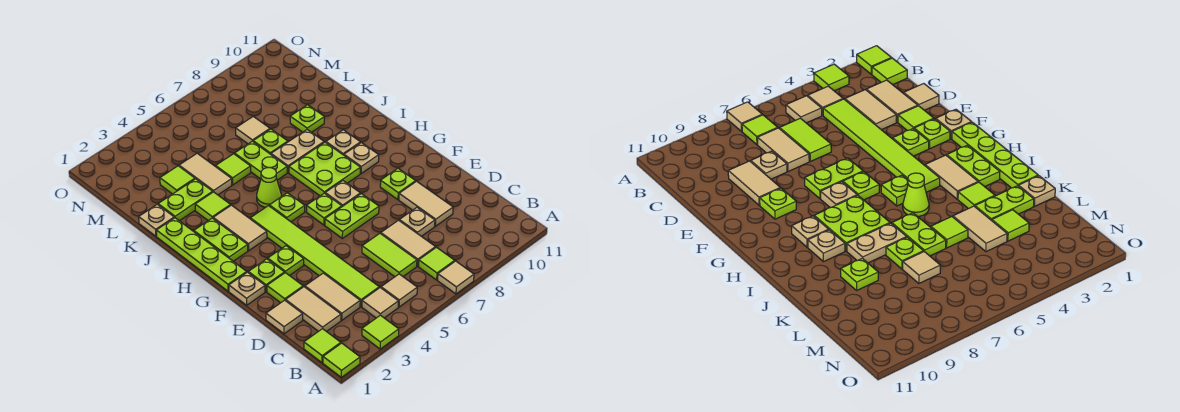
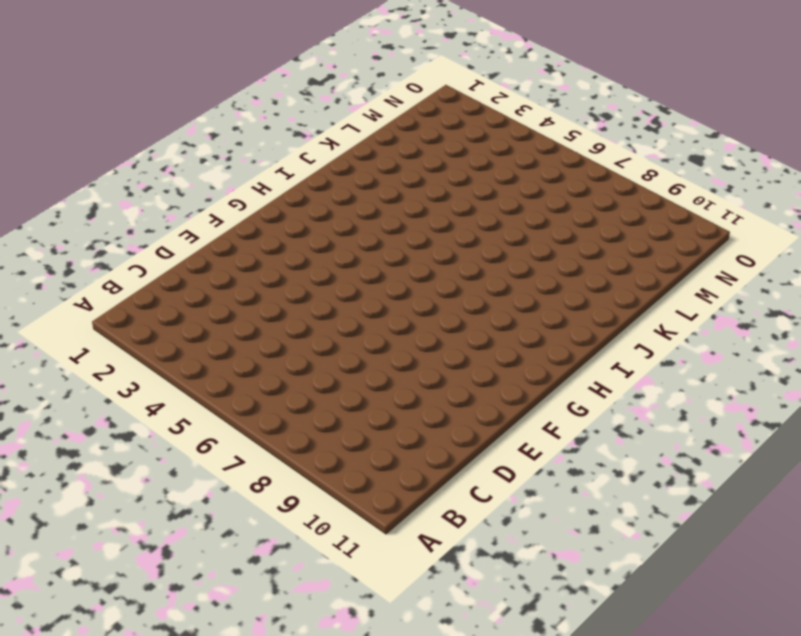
none -> lime tile A1 level 1
none -> lime tile A3 level 1
none -> tan tile A7 level 1
none -> lime tile B1 level 1

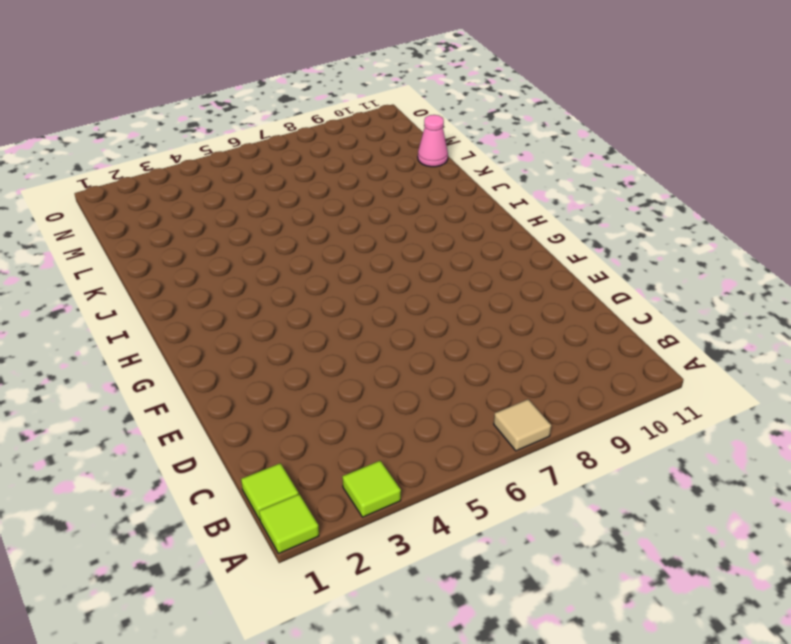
pink cone L11 level 1 -> none
none -> tan tile B4 level 1
none -> tan tile B5 level 1
none -> lime tile B7 level 1
none -> tan tile C2:D2 level 1

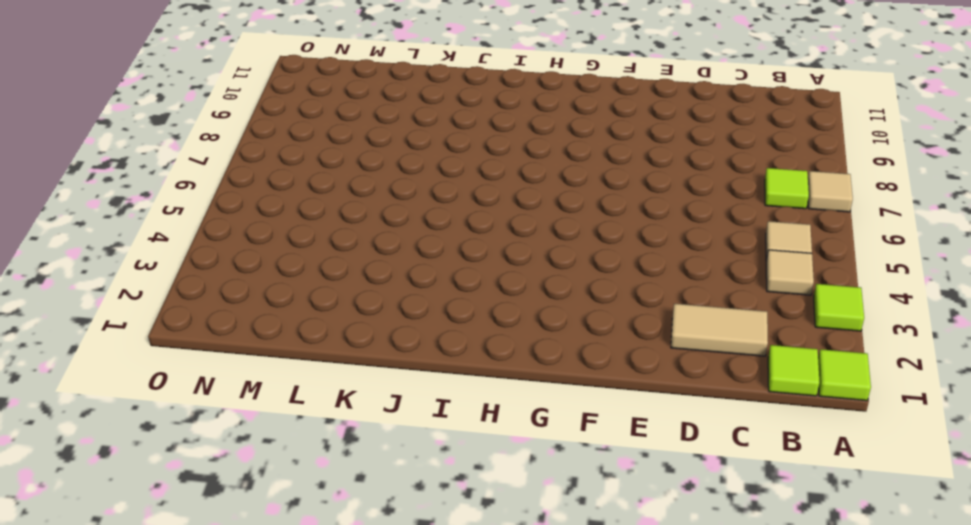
none -> tan tile C3:D3 level 1
none -> lime tile C4:H4 level 1
none -> lime tile C6:D6 level 1
none -> tan tile C7:D7 level 1

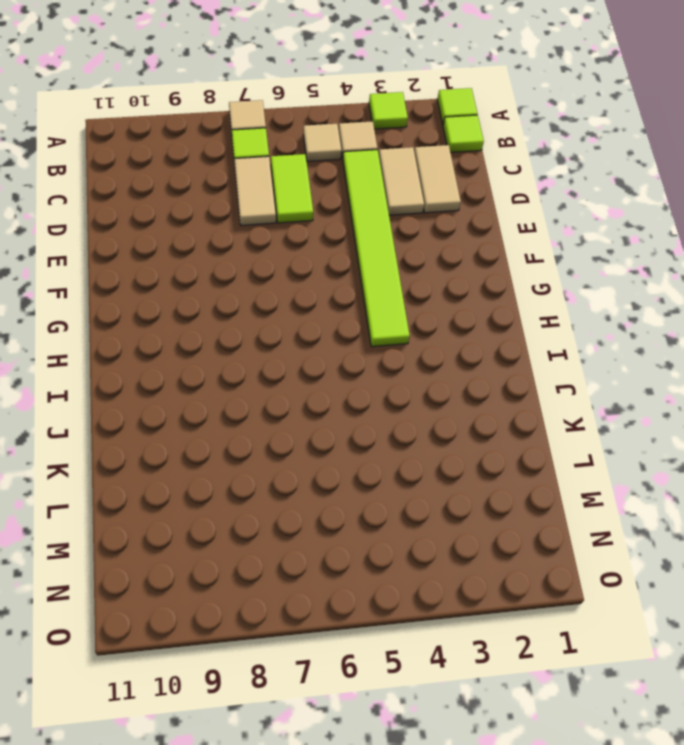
none -> tan tile D1 level 1
none -> tan plate D8 level 1
none -> tan tile D9:E9 level 1
none -> lime tile E2 level 1

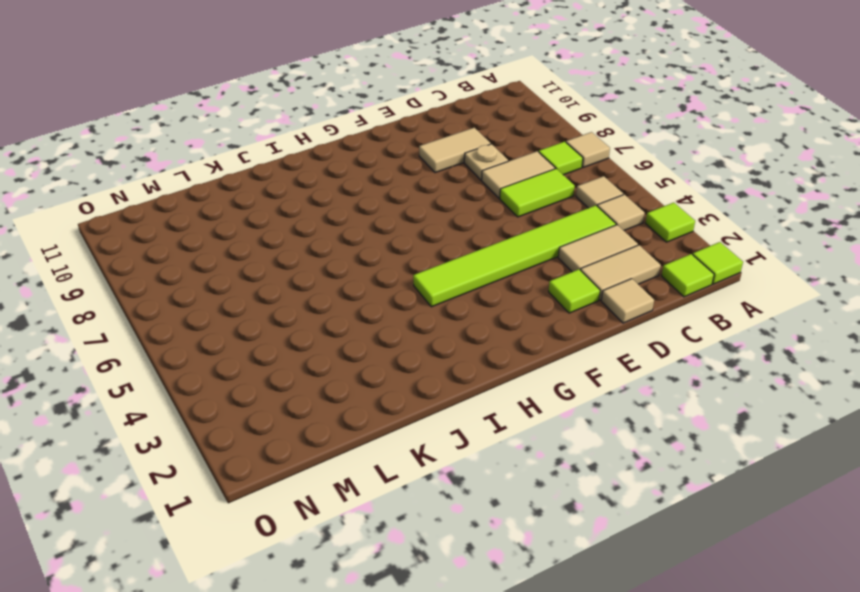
none -> tan plate F1 level 1
none -> lime plate F2 level 1
none -> lime plate F3 level 1
none -> lime plate F6:F7 level 1

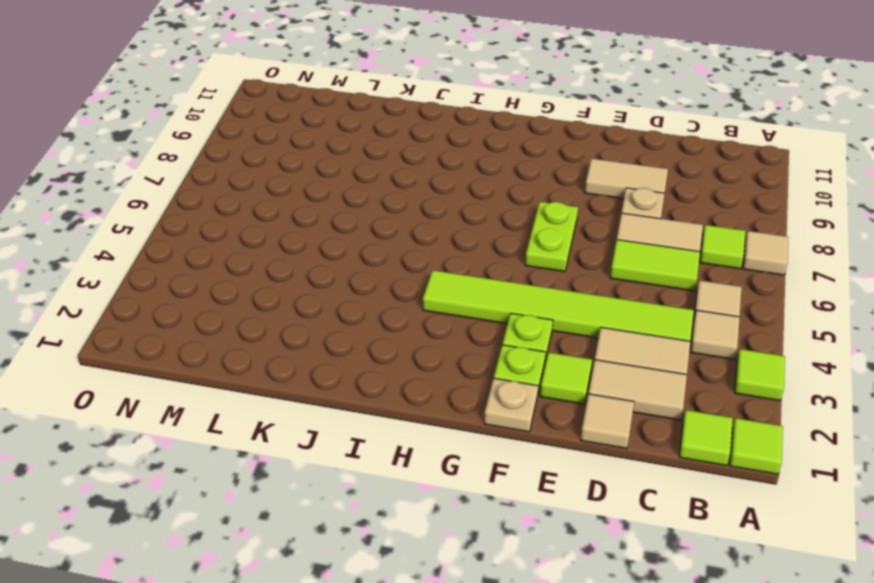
none -> lime plate F9 level 1
none -> lime plate G1:J1 level 1
none -> lime plate G6 level 1
none -> tan plate G7 level 1

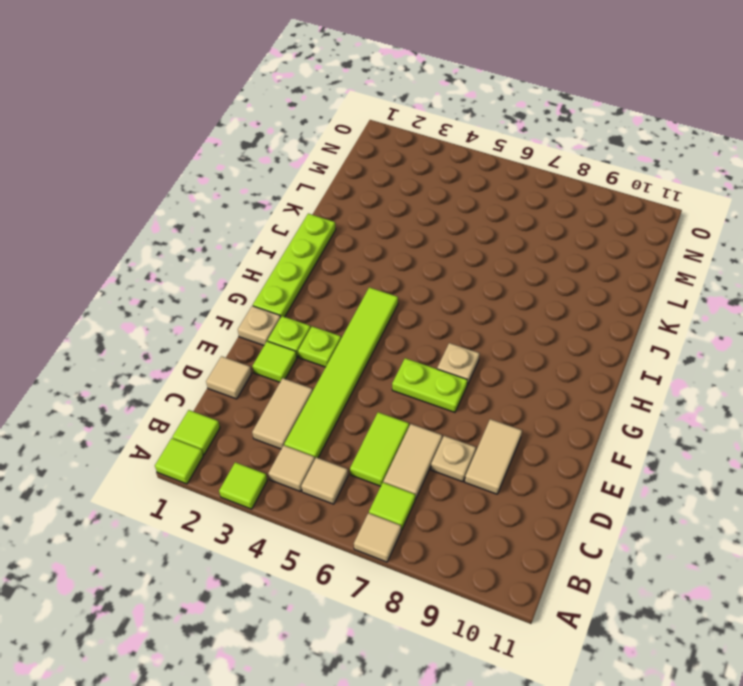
none -> tan tile C2:D2 level 1
none -> lime plate F9 level 1
none -> lime plate G6 level 1
none -> lime plate H2:I2 level 1

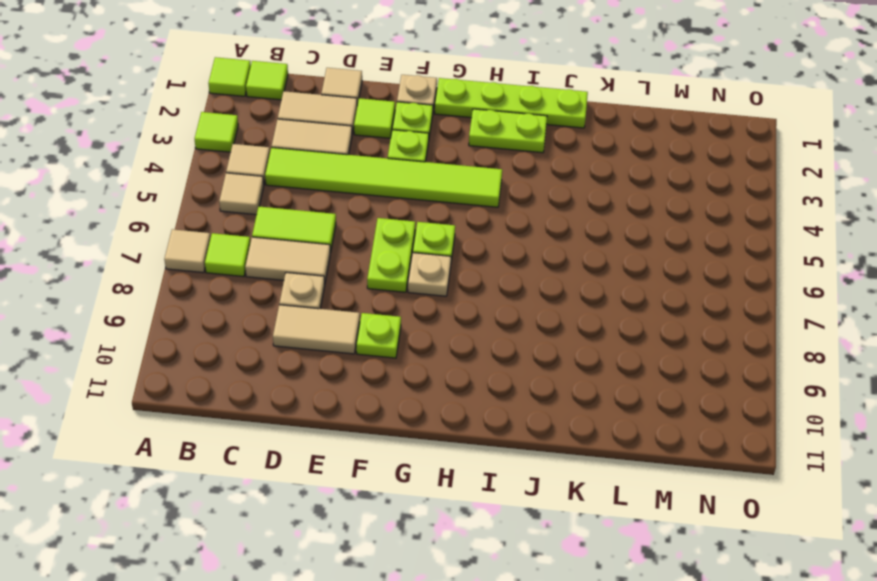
none -> tan tile H3:I3 level 1
none -> lime plate H5 level 1
none -> lime plate H7:I8 level 1
none -> tan plate H9 level 1

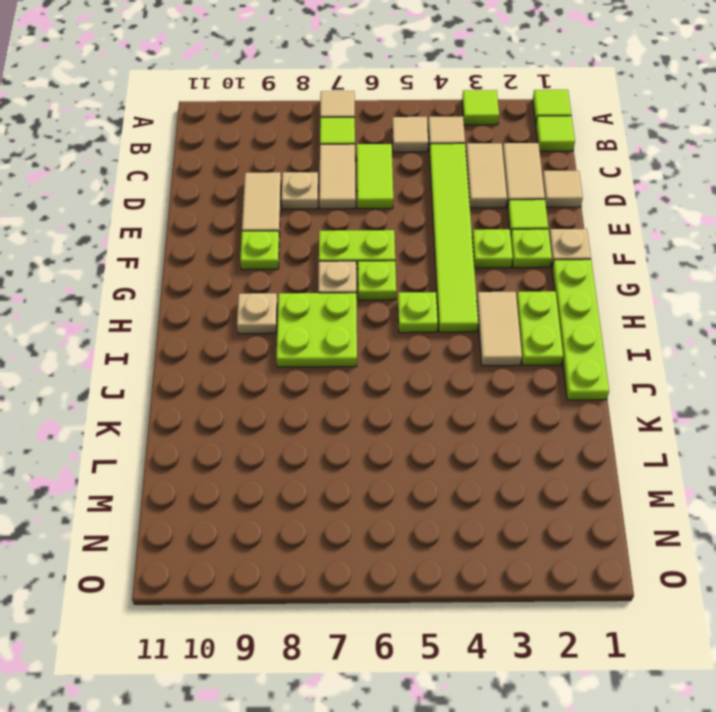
none -> lime cone I5 level 1
none -> tan plate I9 level 1
none -> lime tile J3 level 1
none -> lime plate J6:K6 level 1

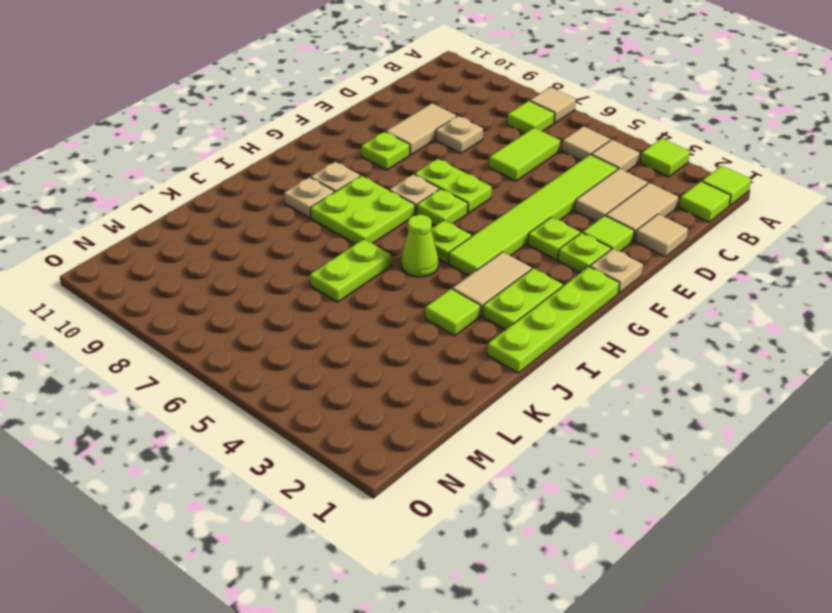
none -> tan tile C7:D7 level 1
none -> tan plate J7:J8 level 1
none -> tan plate K1 level 1
none -> lime plate K2:K3 level 1

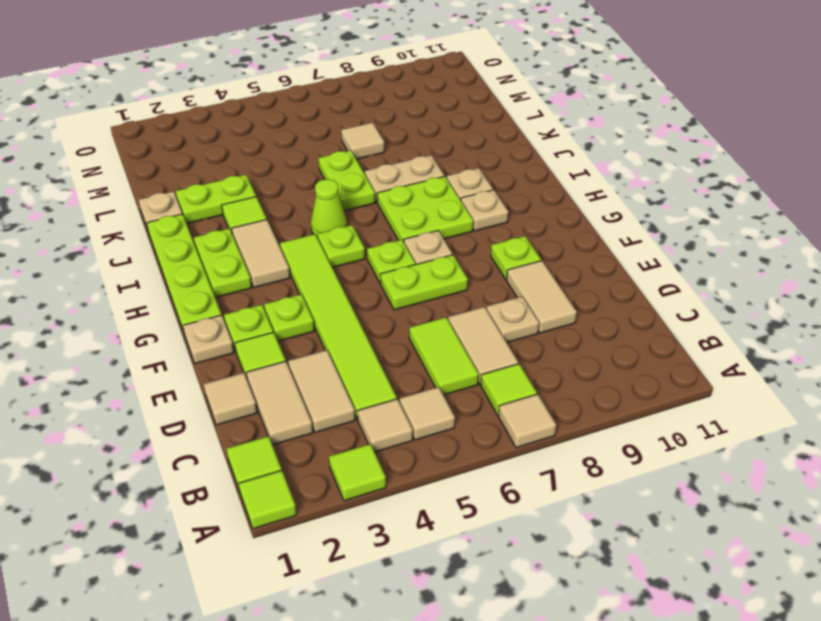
none -> tan tile K4:L4 level 1
none -> lime tile K5 level 1
none -> lime plate K7 level 1
none -> lime plate K9 level 1

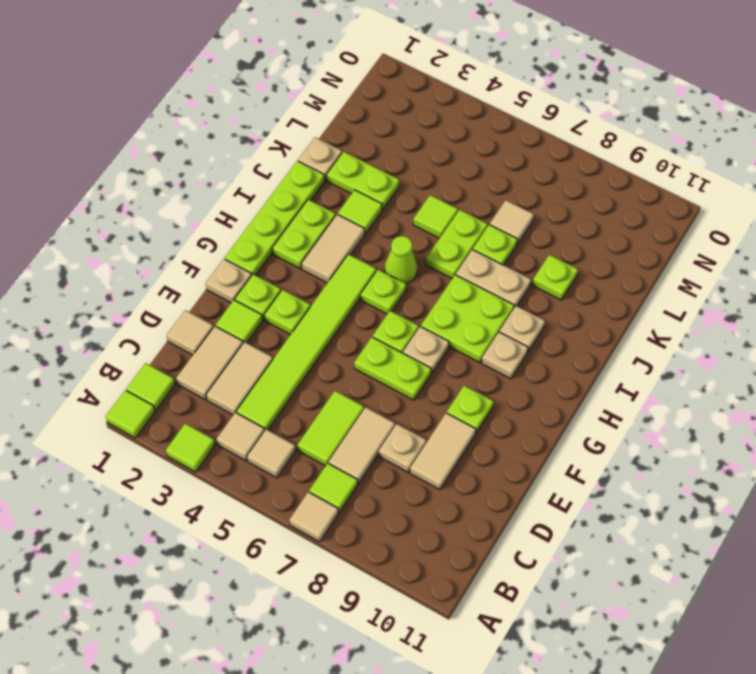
none -> tan tile K4:L4 level 1
none -> lime tile L3 level 1

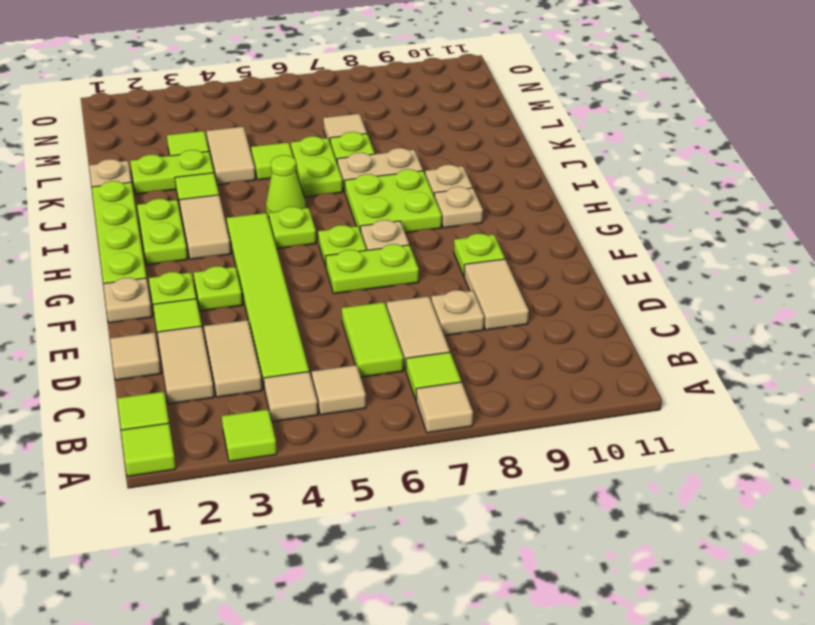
none -> lime plate K9 level 1

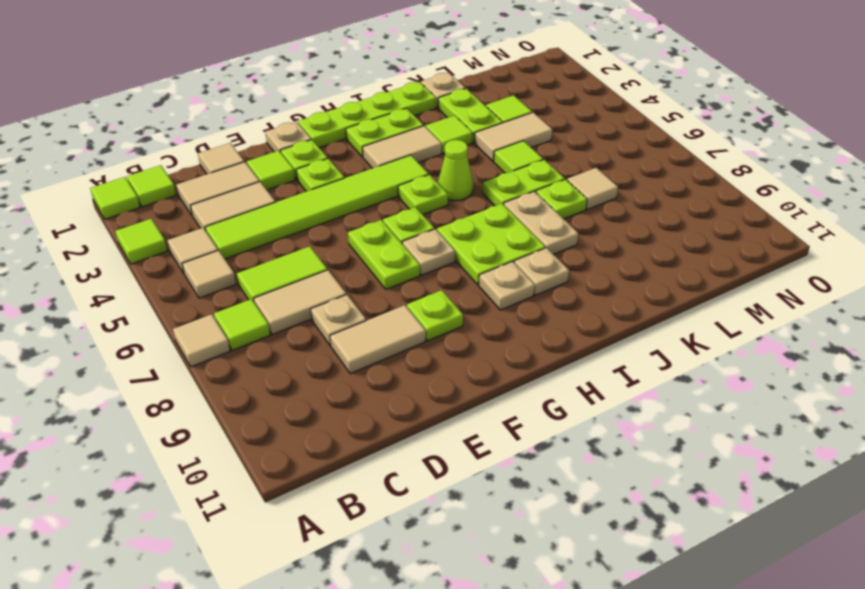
none -> lime plate K9 level 1

